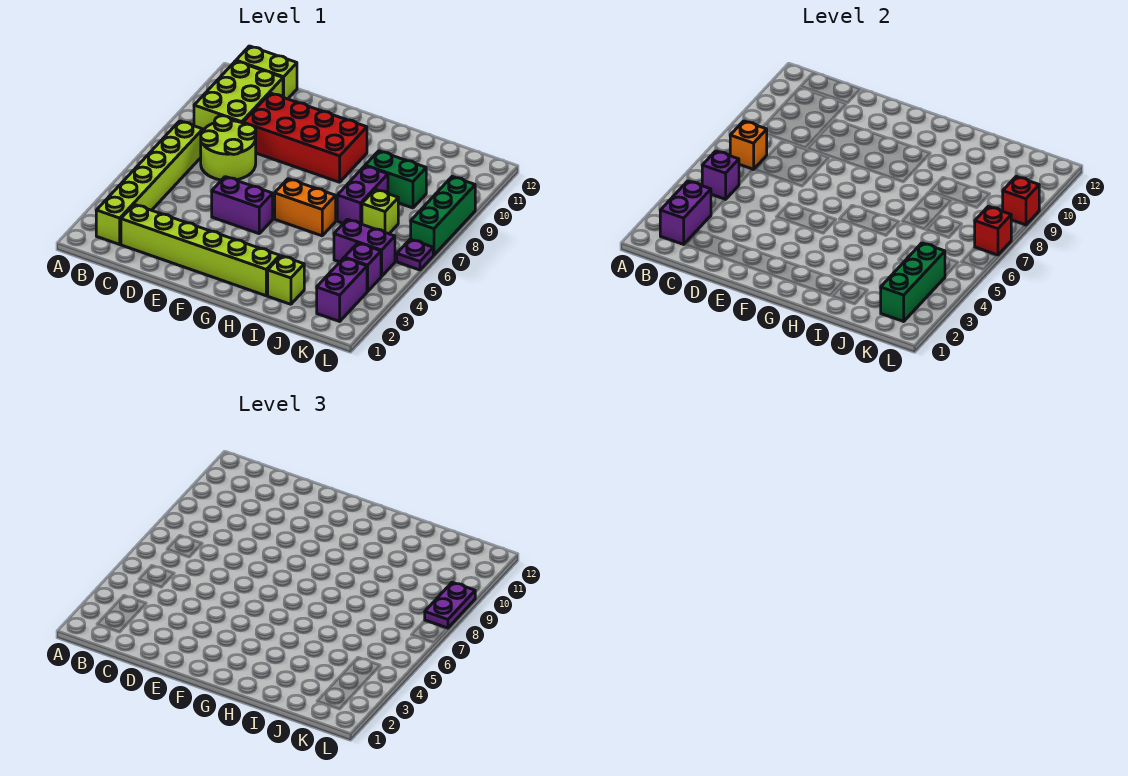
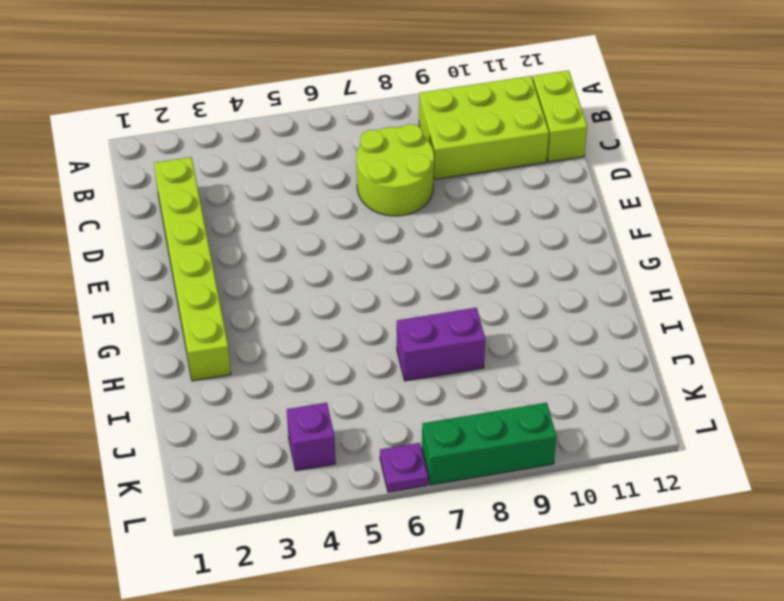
none -> lime brick B2:B7 level 1
none -> red brick D9:G10 level 1
none -> purple brick E5:F5 level 1

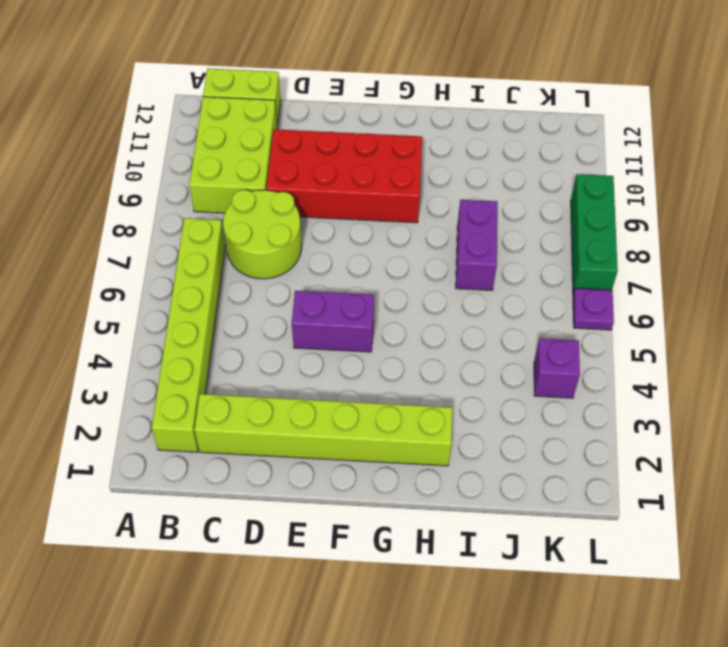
none -> orange brick G6:H6 level 1
none -> lime brick I2 level 1
none -> green brick I9:J9 level 1

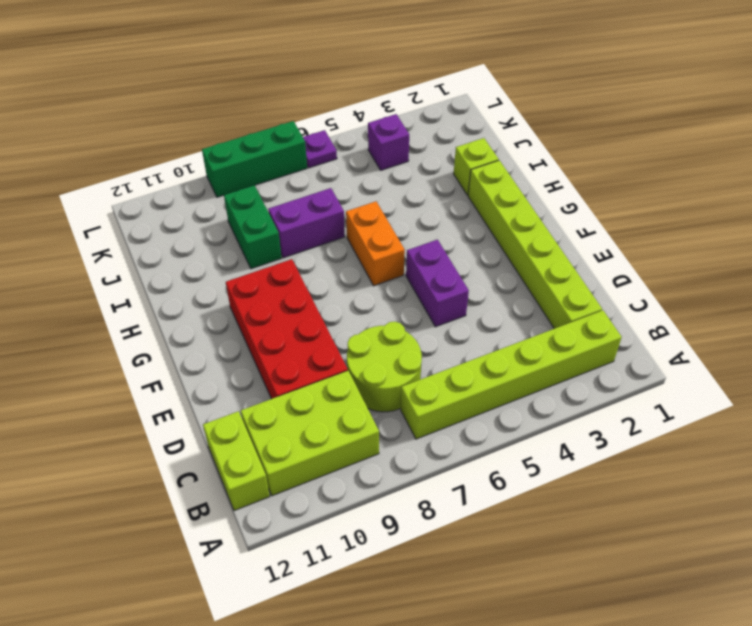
none -> purple brick J5:K5 level 1
none -> lime brick J7 level 1
none -> purple brick K2:K3 level 1

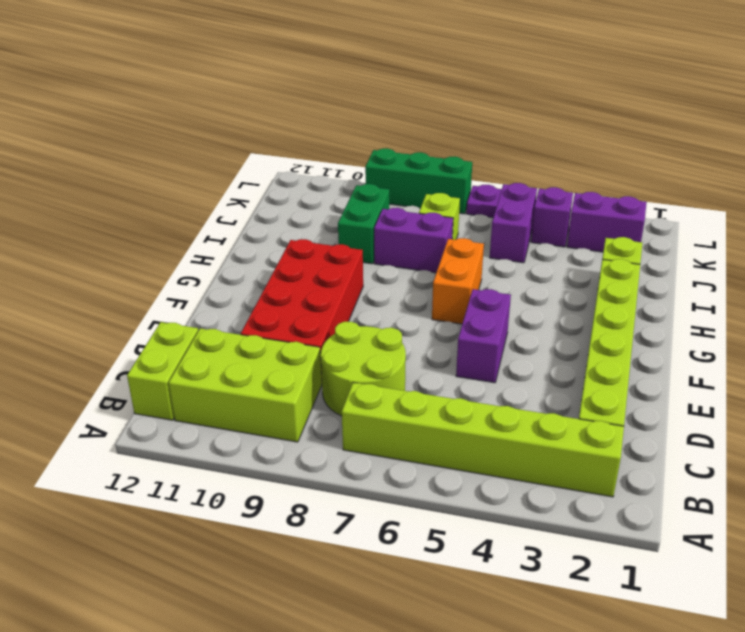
none -> purple brick B2:B3 level 2
none -> purple brick B5 level 2
none -> orange brick B7 level 2

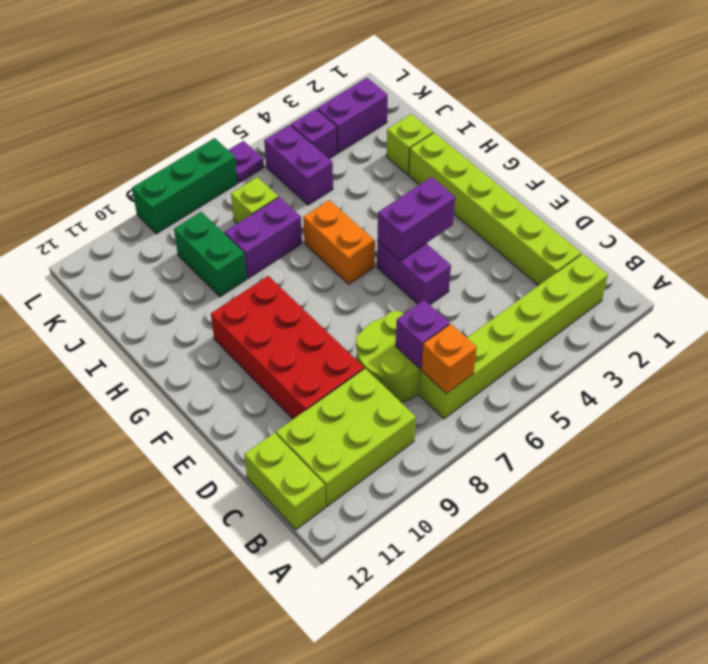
purple brick C7 level 2 -> purple brick B5 level 2
purple brick F4:F5 level 2 -> purple brick B2:B3 level 2
none -> green brick K2:K4 level 2
none -> red brick L7 level 2
none -> red brick L9 level 2

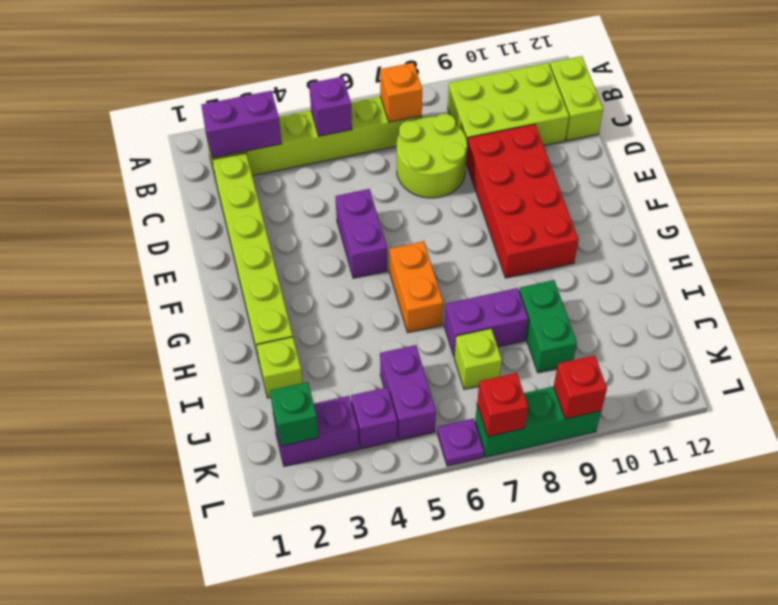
green brick K2 level 2 -> green brick K2:K4 level 2
none -> purple plate L8:L9 level 3

